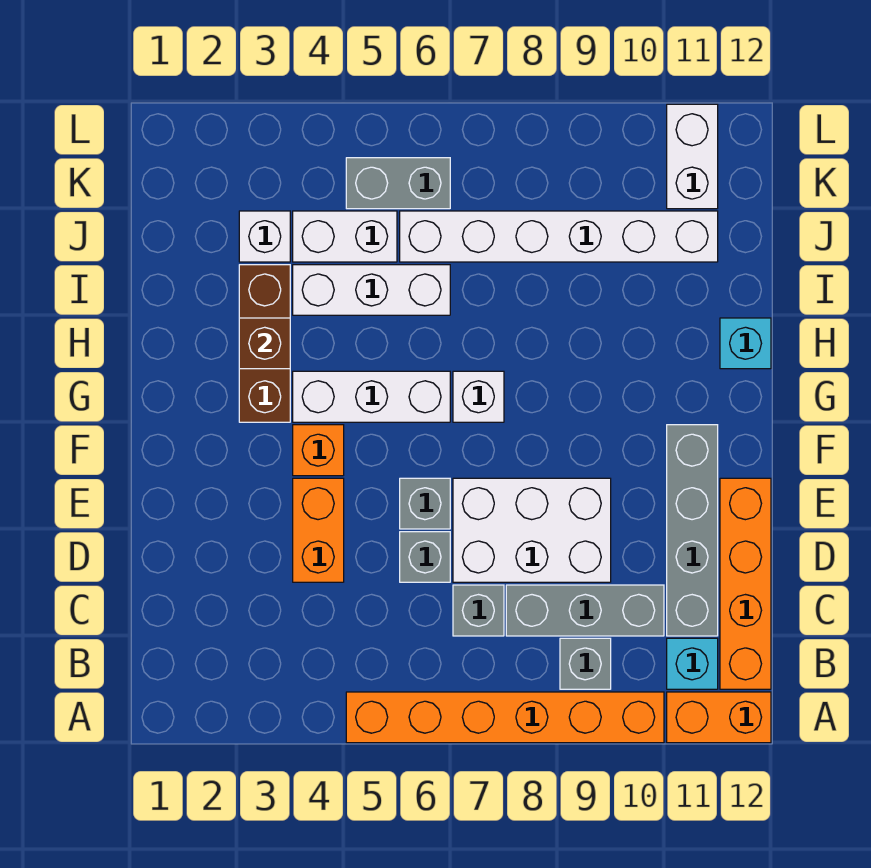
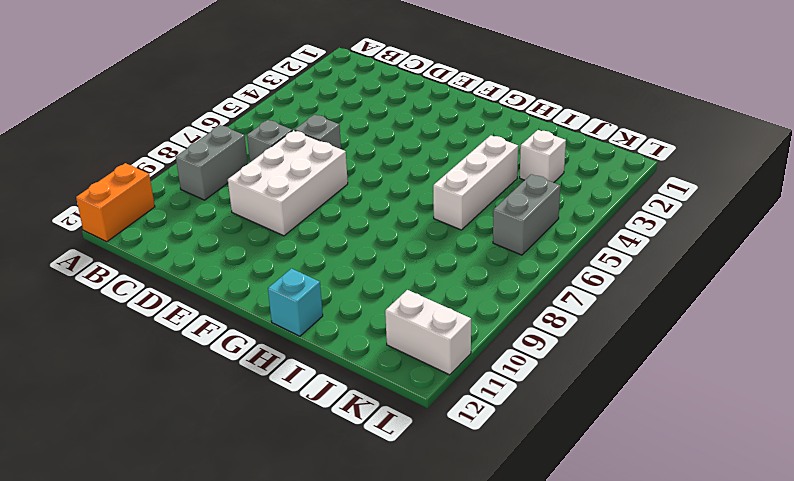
grey brick B8:B9 level 1 -> grey brick B9 level 1
none -> orange brick A5:A10 level 1
none -> cyan brick B11 level 1
none -> orange brick B12:E12 level 1

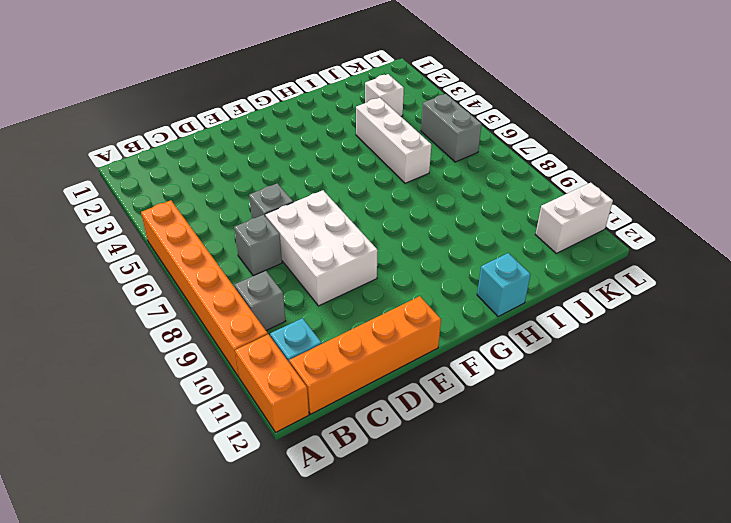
none -> grey brick C8:C10 level 1
none -> grey brick C11:F11 level 1
none -> orange brick D4:E4 level 1

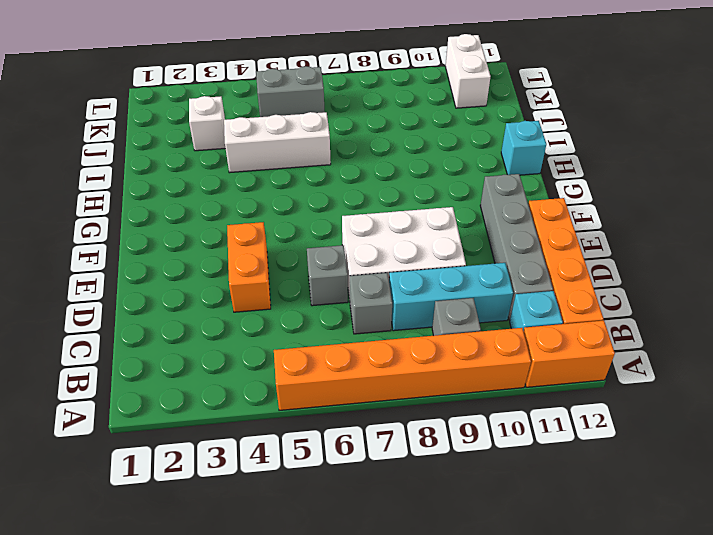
cyan brick C8:C10 level 1 -> grey brick C8:C10 level 1
none -> grey brick E6 level 1
none -> orange brick F4 level 1
none -> brown brick G3:I3 level 1

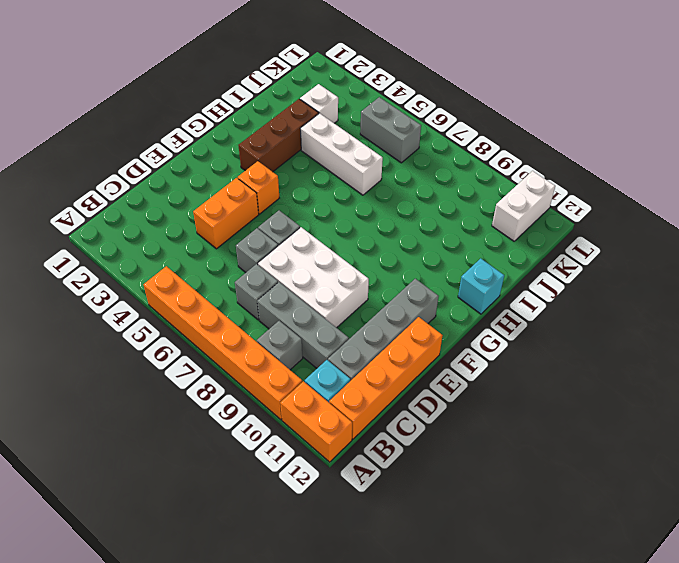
none -> white brick G4:G6 level 1
none -> white brick G7 level 1
none -> white brick J4:J5 level 1

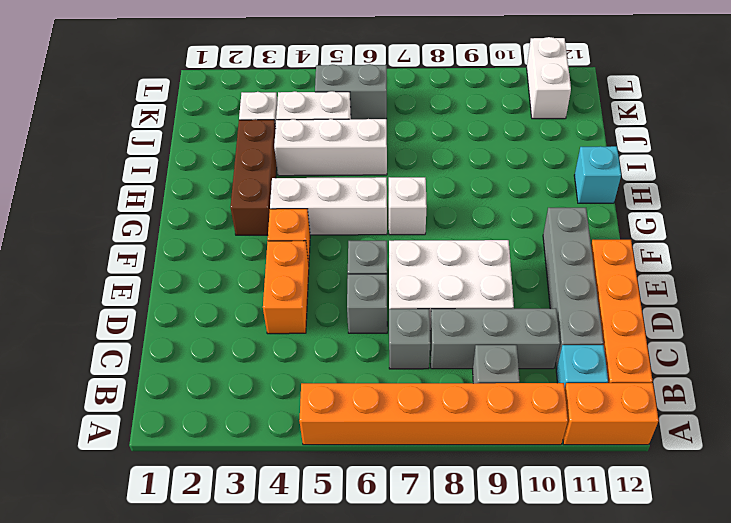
none -> white brick J6:J11 level 1
none -> brown brick H3 level 2

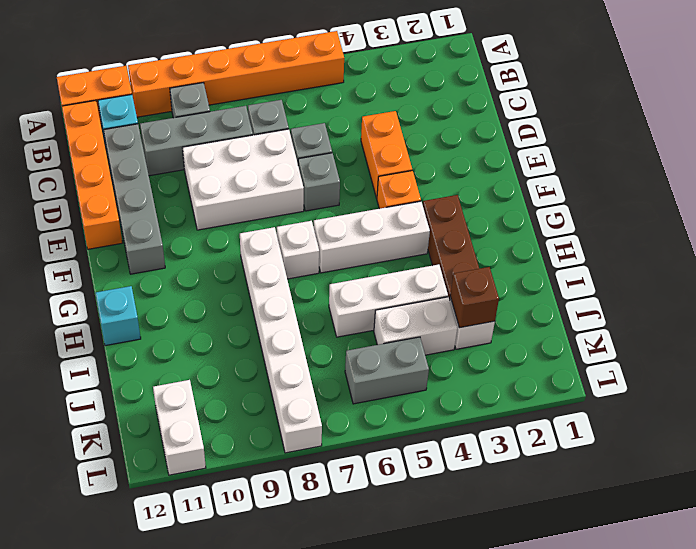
white brick G8:L8 level 1 -> white brick J6:J11 level 1
brown brick J3 level 2 -> brown brick H3 level 2

